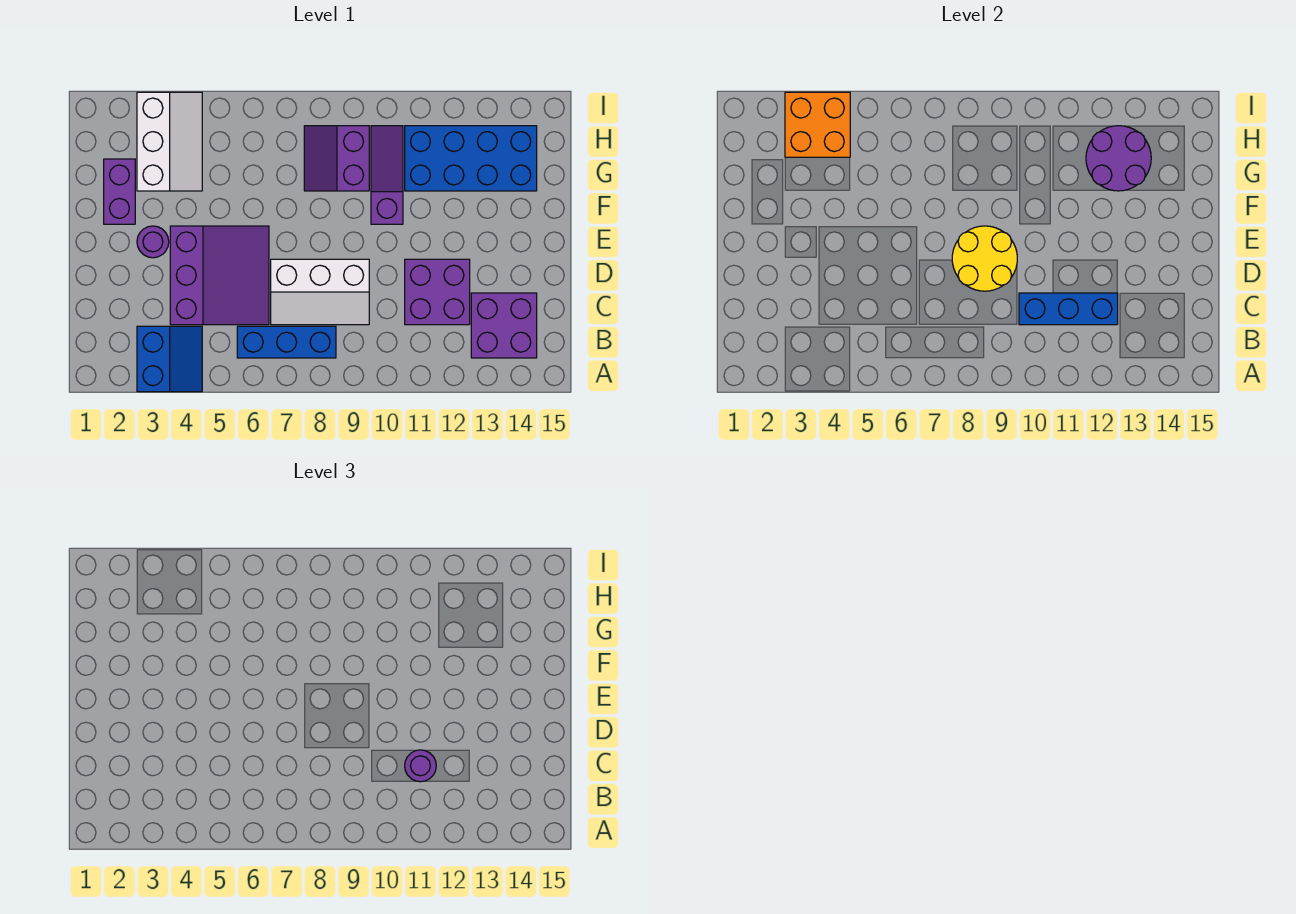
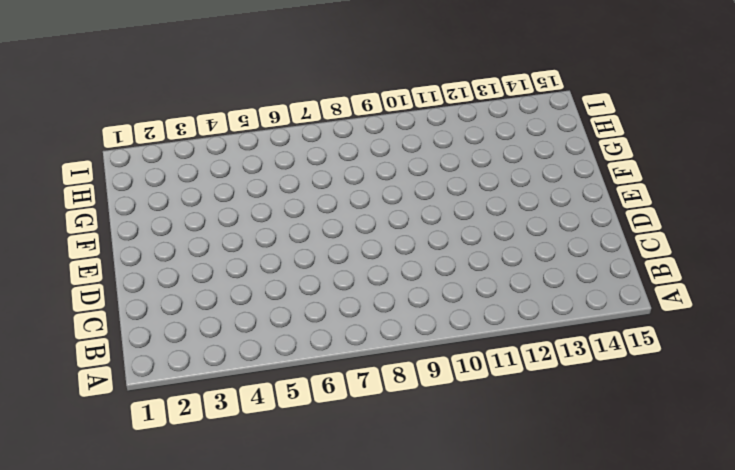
none -> blue slope A3:B4 level 1 top 3
none -> blue brick B6:B8 level 1
none -> purple brick B13:C14 level 1

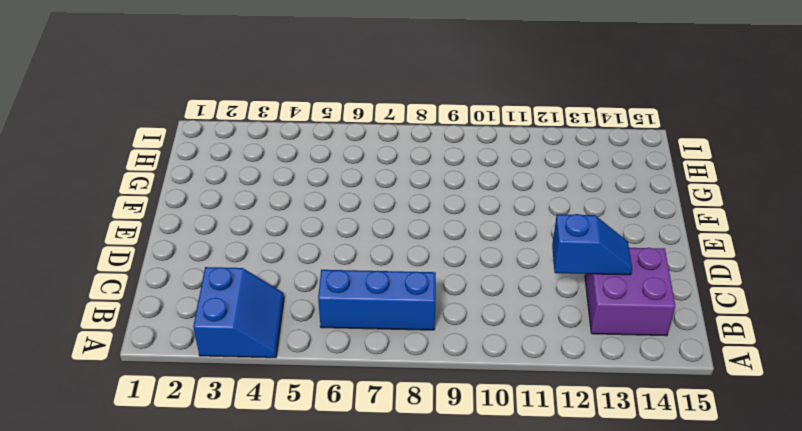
blue slope C12:C13 level 2 top 12 -> blue brick C10:C12 level 2
none -> purple slope C4:E6 level 1 top 4
none -> white slope C7:D9 level 1 top D
none -> purple brick C11:D12 level 1

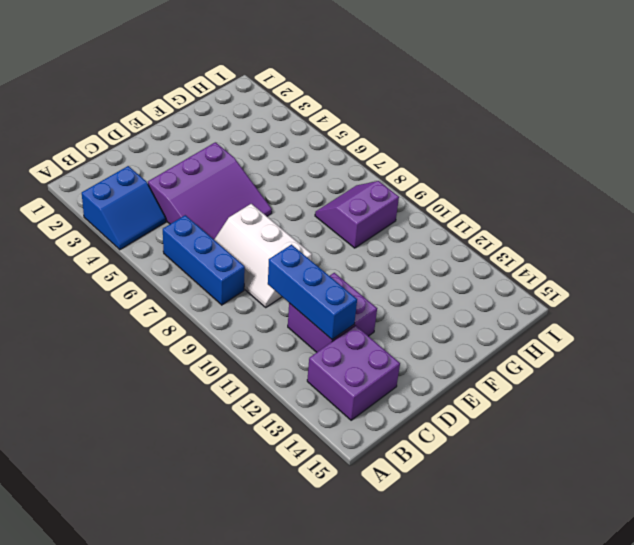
none -> purple round brick E3 level 1
none -> purple brick F2:G2 level 1
none -> purple slope F10:H10 level 1 top F

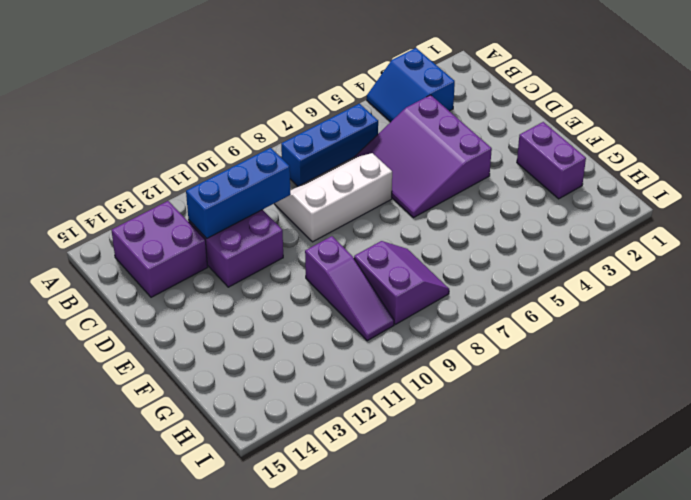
none -> purple round brick E3 level 1
none -> white slope G3:I4 level 1 top 3
none -> blue brick G11:H14 level 1

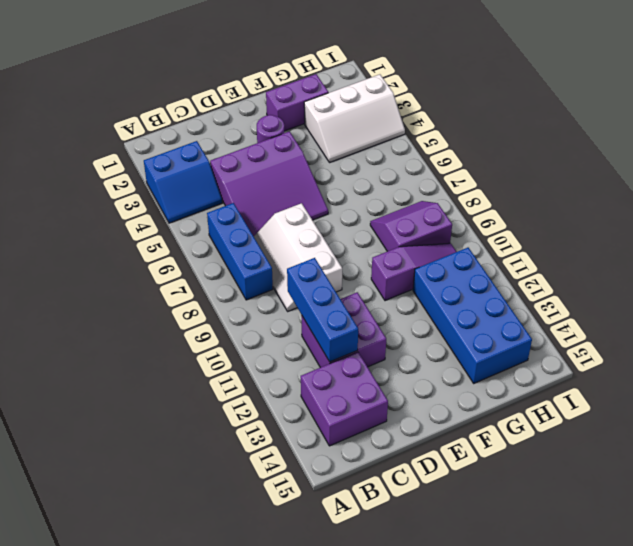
none -> yellow round brick D8:E9 level 2
none -> purple round brick G12:H13 level 2
none -> orange brick H3:I4 level 2

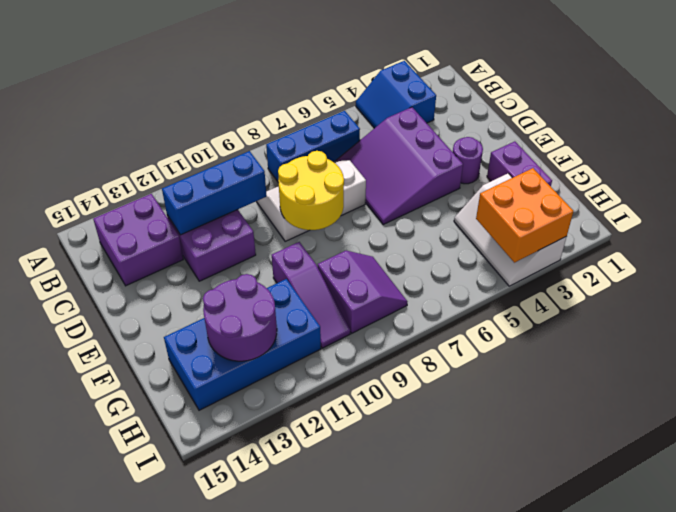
none -> purple round brick C11 level 3

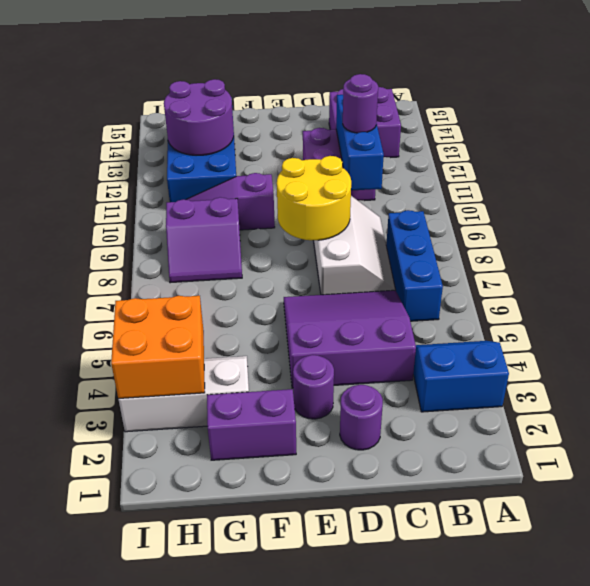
purple round brick D2 level 1 -> none

